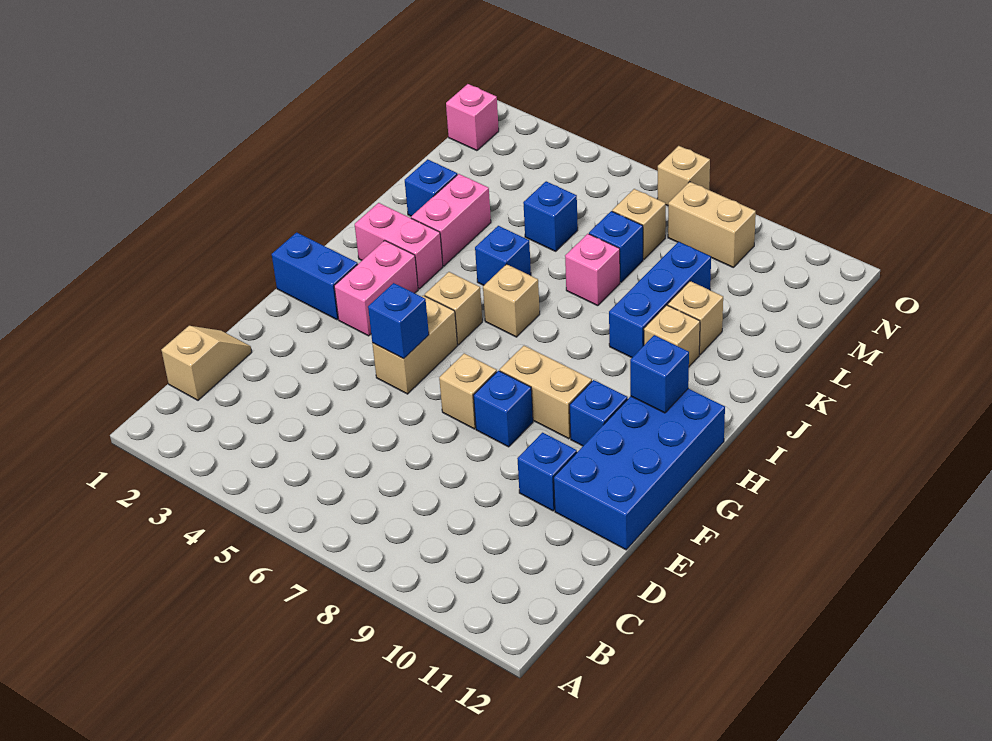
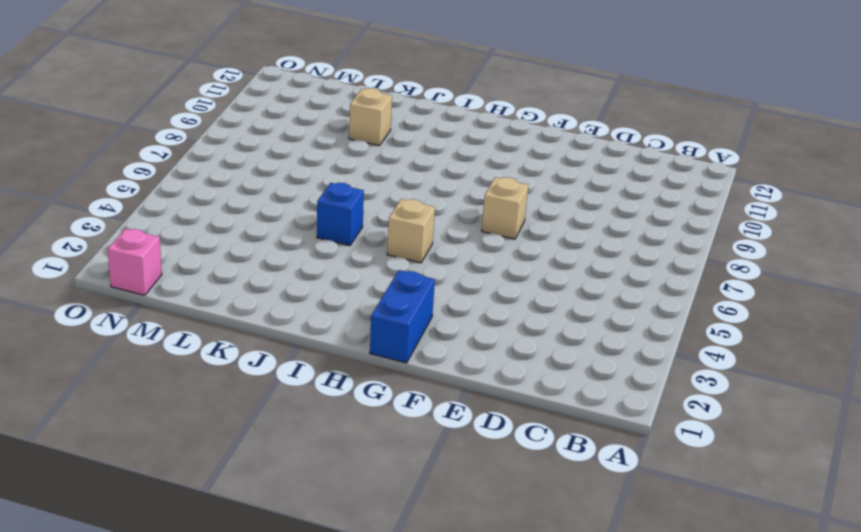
none -> tan slope C1:D1 level 1 top C
none -> blue brick E10 level 1
none -> blue brick E11:H12 level 1

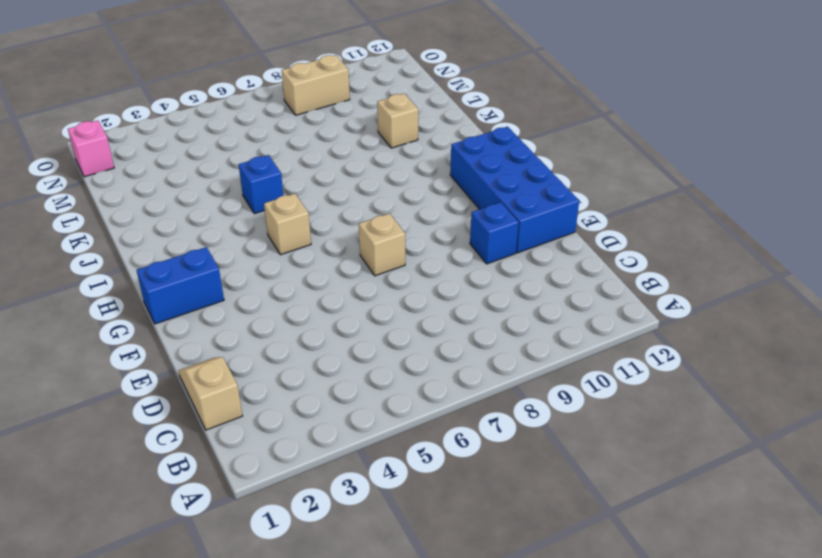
none -> tan brick F5:G5 level 1
none -> blue brick F8 level 1
none -> pink brick G3:H3 level 1

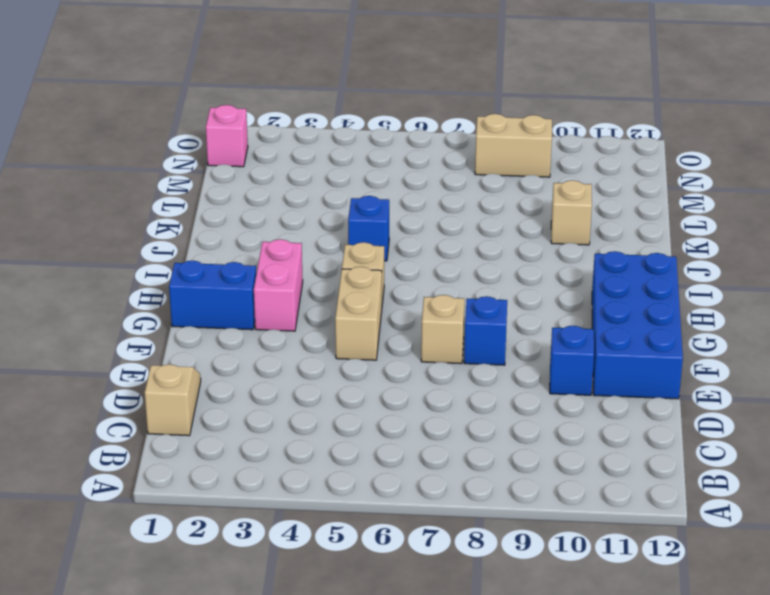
none -> tan brick G8:G9 level 1
none -> blue brick G10 level 1
none -> pink brick I2:I3 level 1

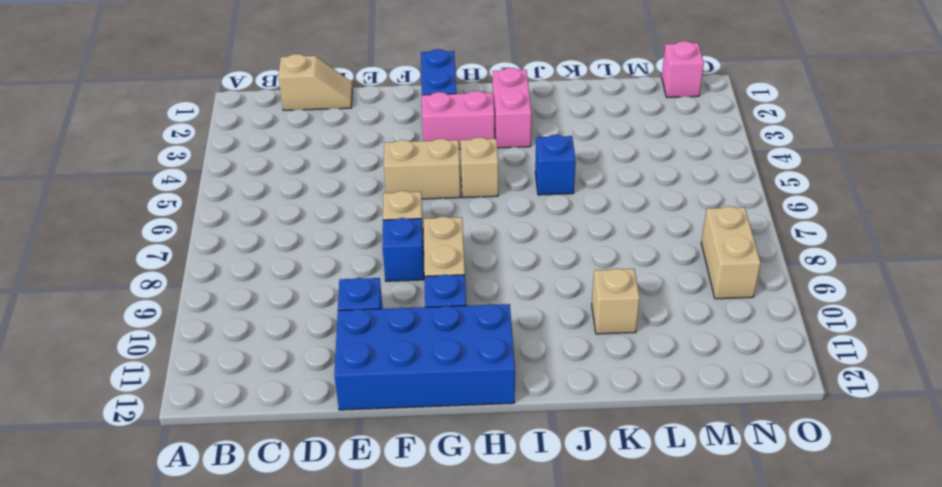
none -> tan brick I6 level 1
none -> pink brick J3:K3 level 1
none -> blue brick J9:L9 level 1

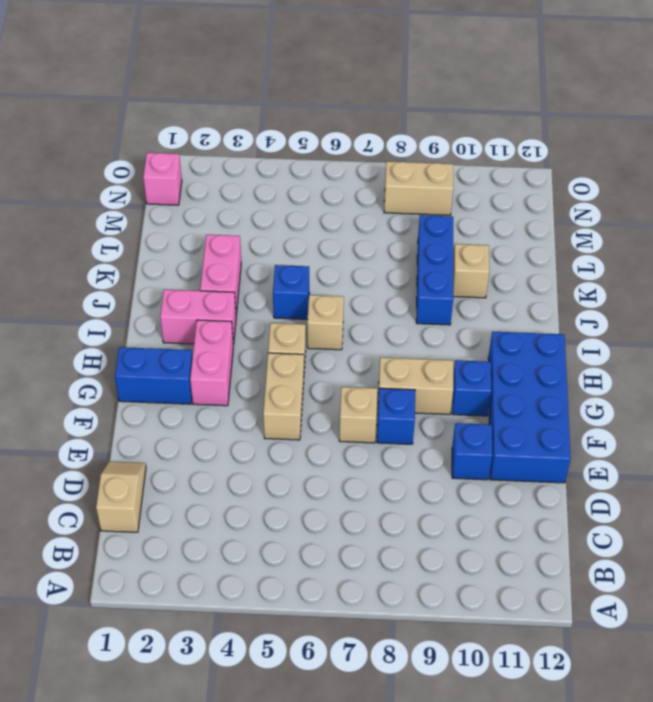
none -> tan brick J10 level 1
none -> blue brick K2 level 1
none -> pink brick K7 level 1

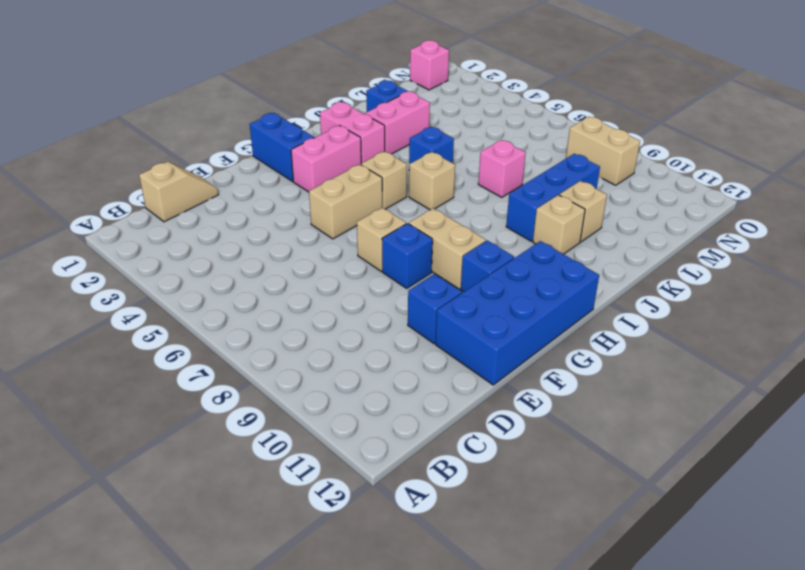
none -> blue brick L5 level 1
none -> blue brick L7 level 1
none -> tan brick M7 level 1

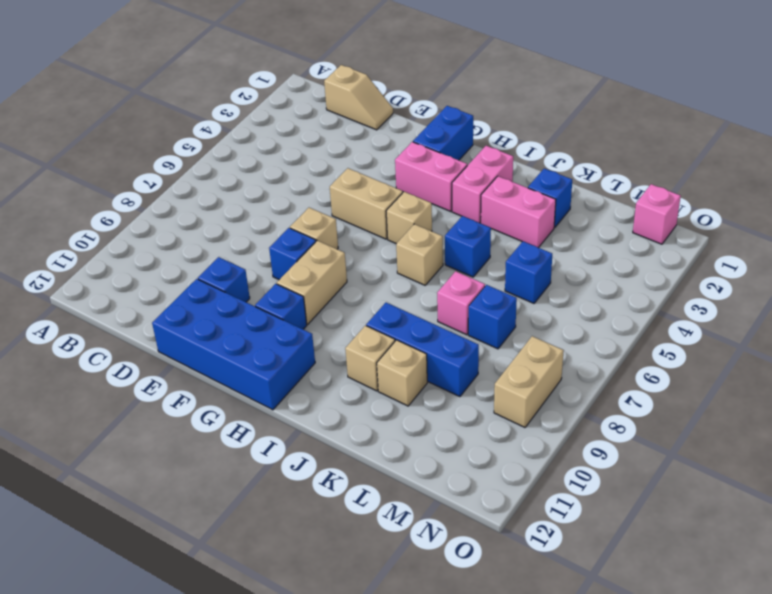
none -> tan brick M7 level 1
none -> tan brick O7 level 1
none -> blue brick F5 level 2

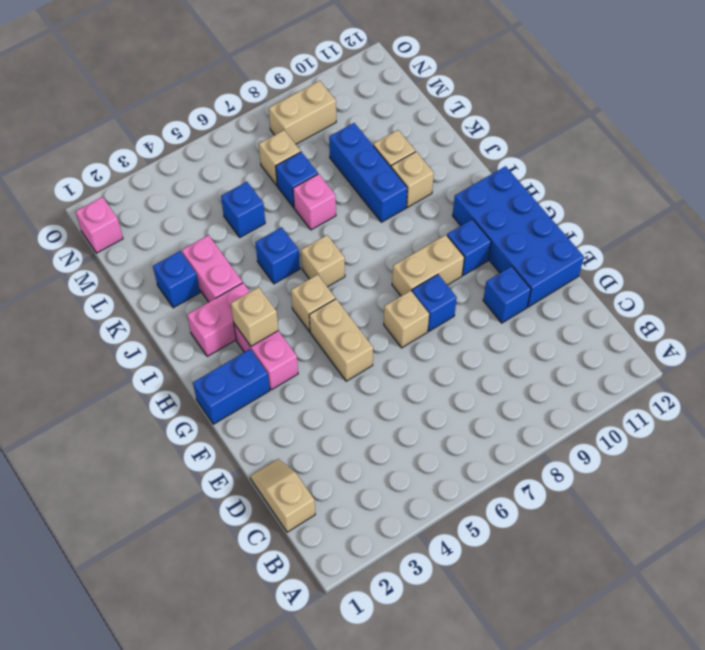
tan brick H3 level 2 -> tan brick O7 level 1
none -> blue brick F5 level 2
none -> blue brick H11 level 2

